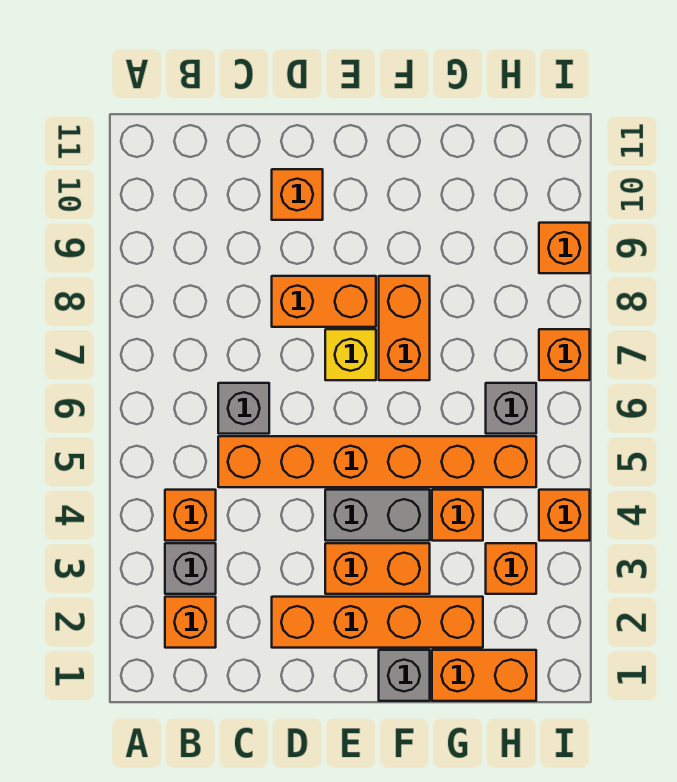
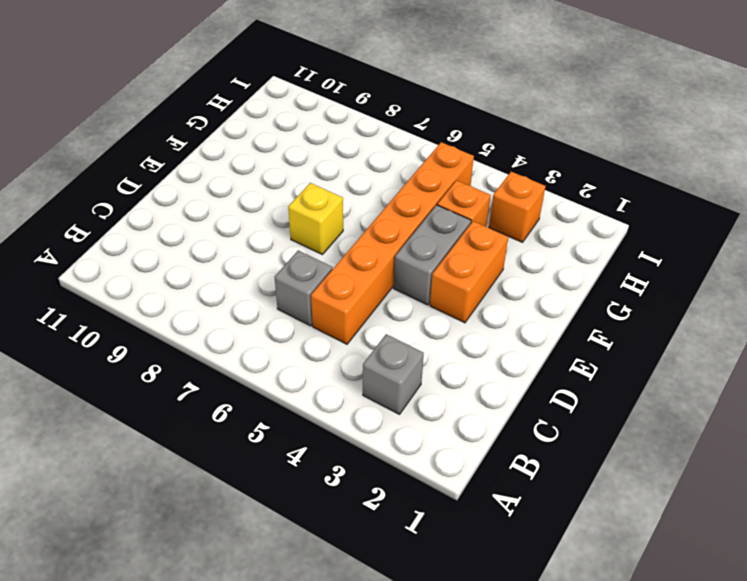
none -> orange brick B2 level 1
none -> orange brick B4 level 1
none -> orange brick D2:G2 level 1

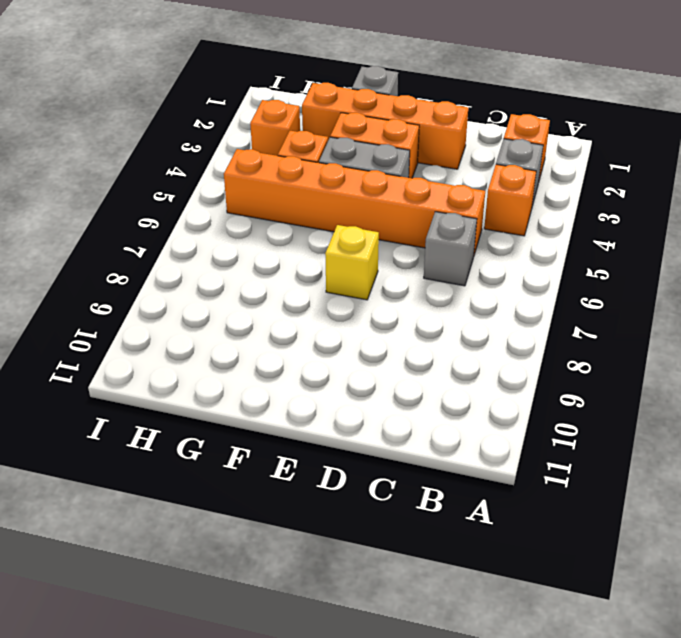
none -> orange brick D8:E8 level 1
none -> orange brick D10 level 1
none -> orange brick F7:F8 level 1

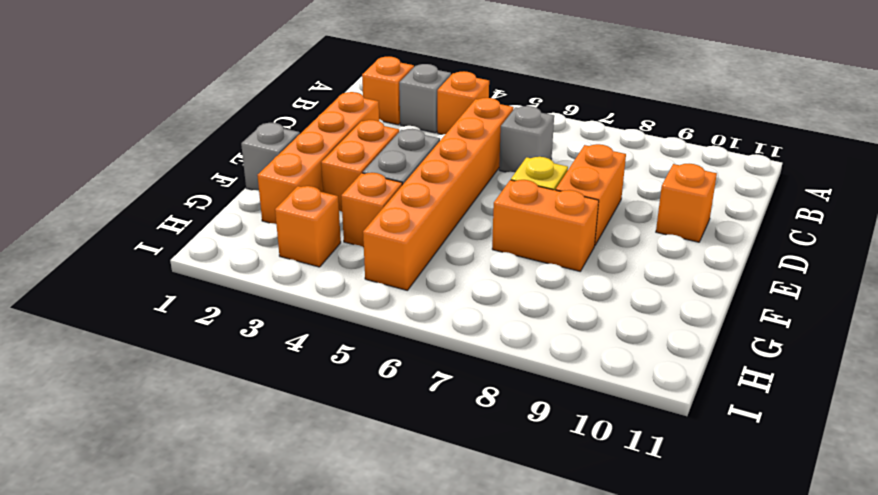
none -> orange brick G1:H1 level 1
none -> grey brick H6 level 1
none -> orange brick I4 level 1

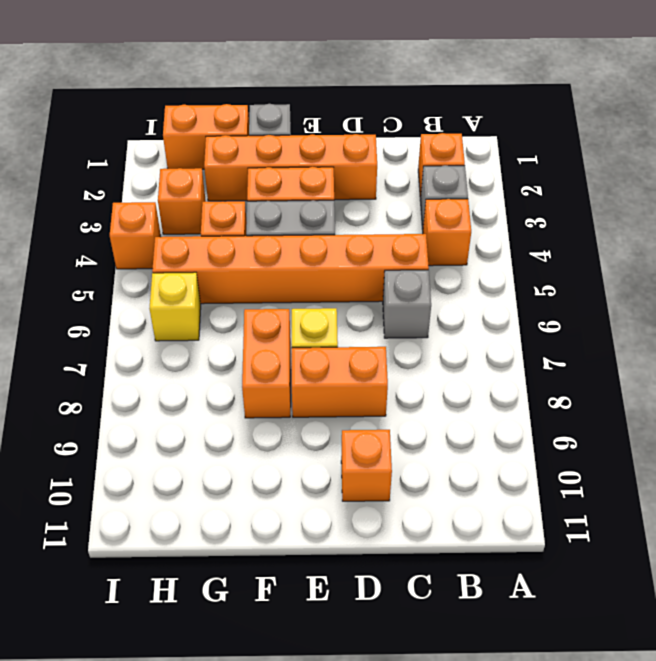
yellow brick H6 level 1 -> grey brick H6 level 1
none -> orange brick I7 level 1
none -> orange brick I9 level 1

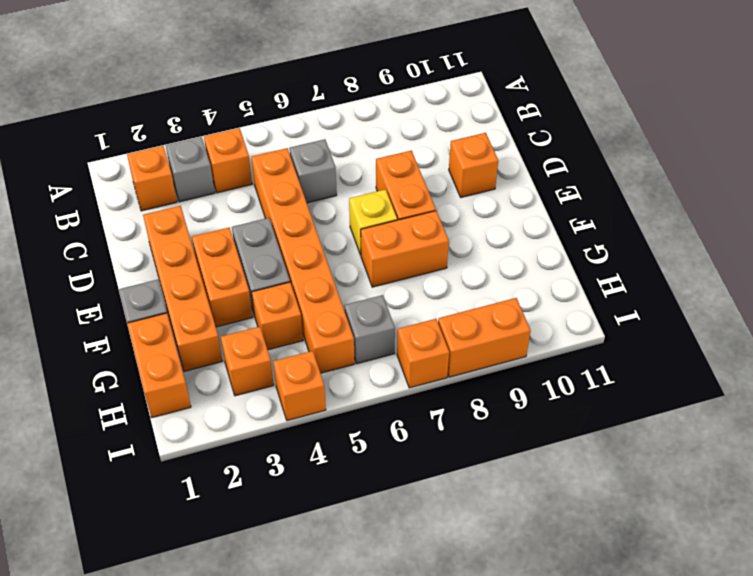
orange brick I8:I9 level 1 -> orange brick I9 level 1

